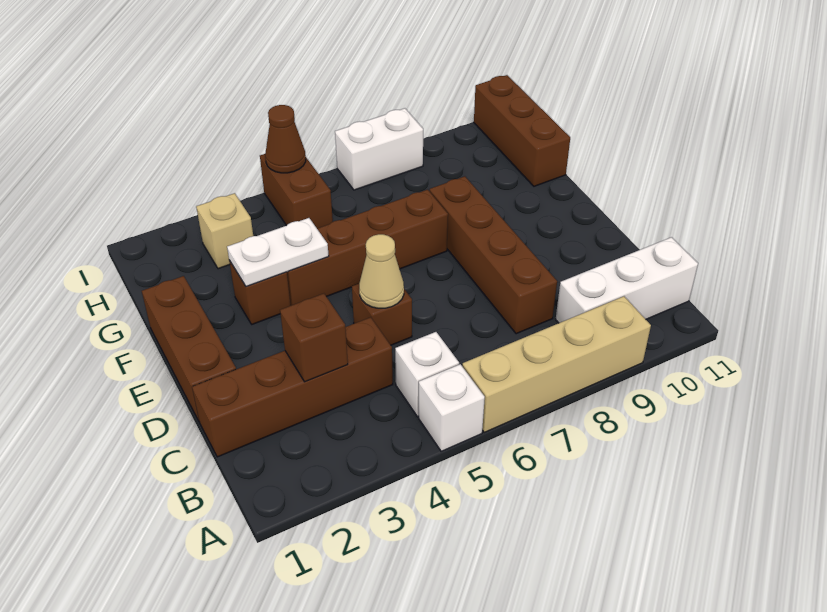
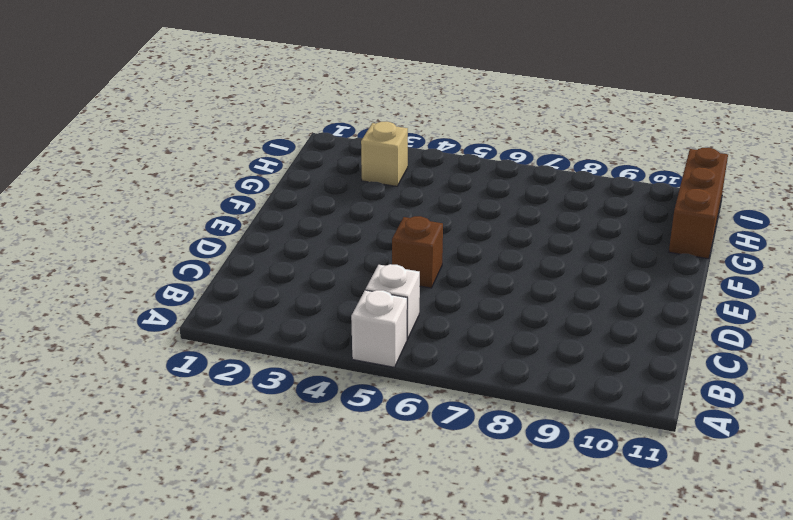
none -> tan brick A6:A9 level 1
none -> white brick B9:B11 level 1
none -> brown brick C1:C4 level 1

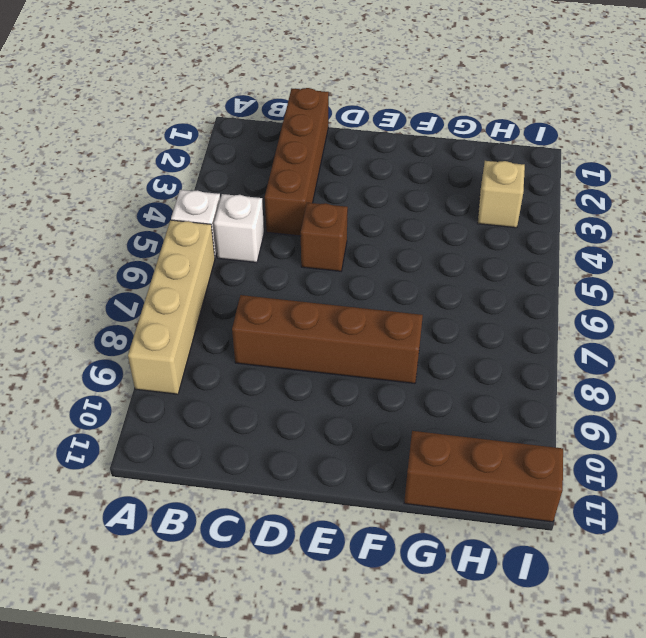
none -> white brick B9:B11 level 1
none -> brown brick D1:F1 level 1
none -> brown brick F3 level 1

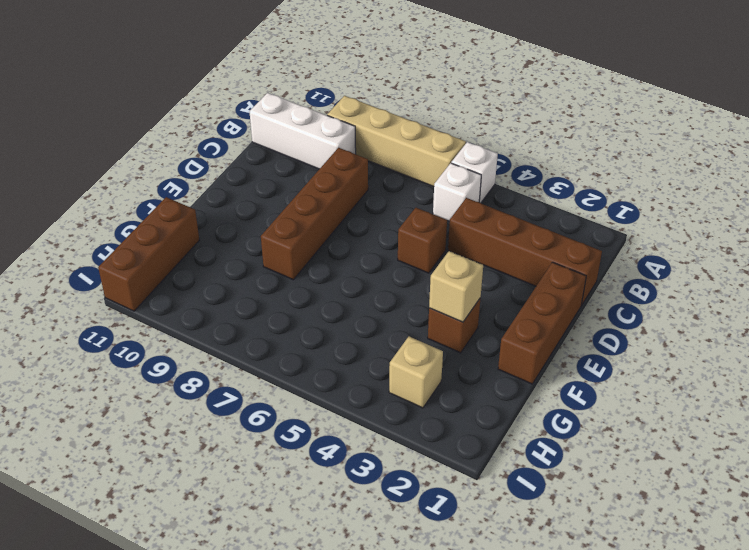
tan brick F3 level 2 -> white plate F3:F4 level 2
none -> brown brick F4:F7 level 1
none -> brown brick H5:I5 level 1
none -> white brick I7:I8 level 1

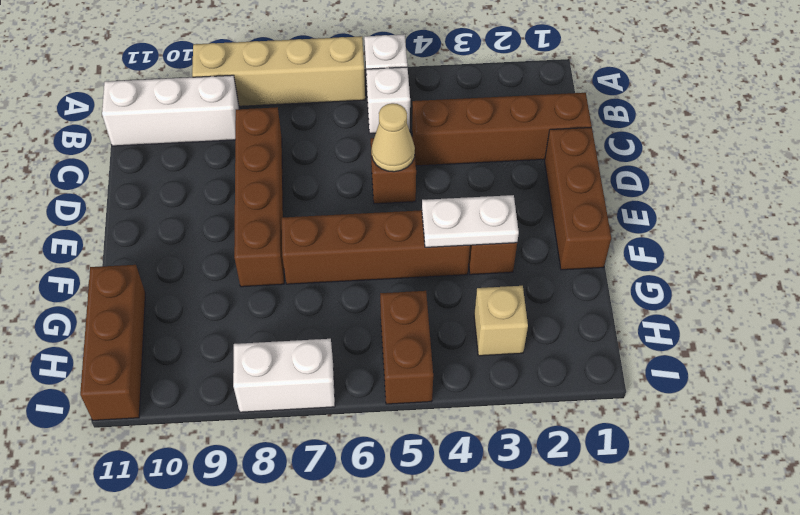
none -> brown brick C3 level 2
none -> brown cone I5 level 2

